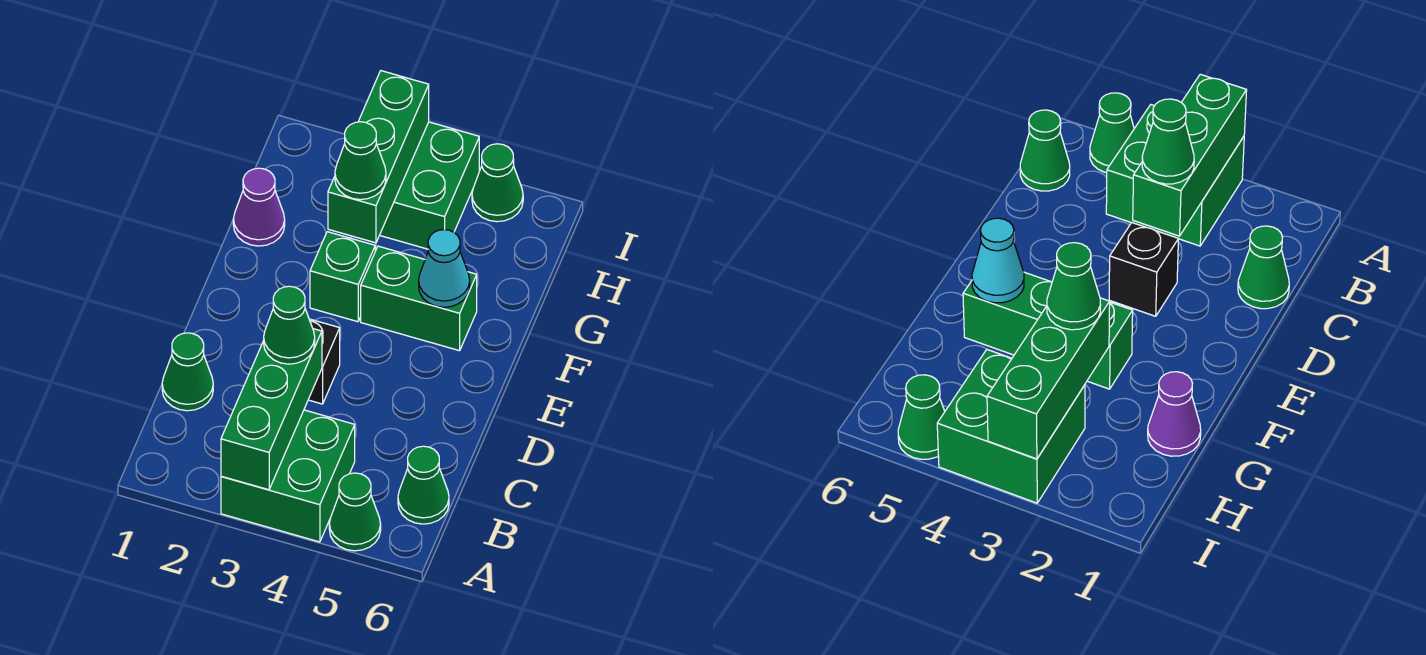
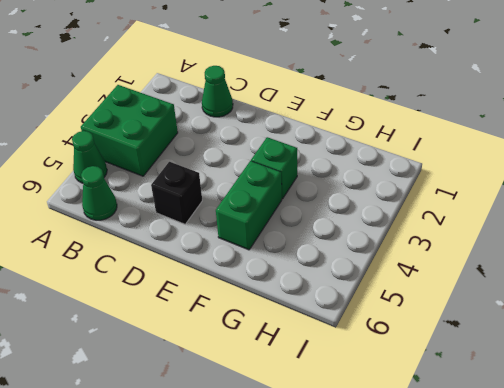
black brick D5 level 1 -> black brick D3 level 1
none -> purple cone G1 level 1
none -> green brick H3:I4 level 1
none -> green cone I5 level 1

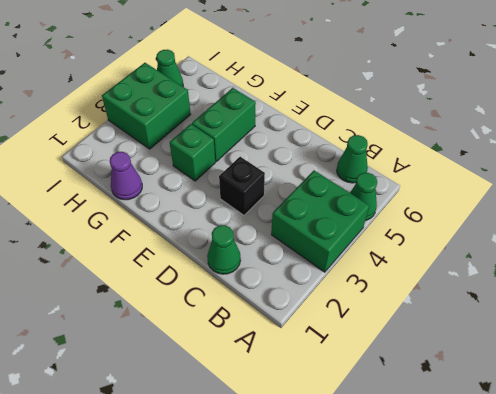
none -> green brick A3:C3 level 2
none -> cyan cone F5 level 2
none -> green brick G3:I3 level 2

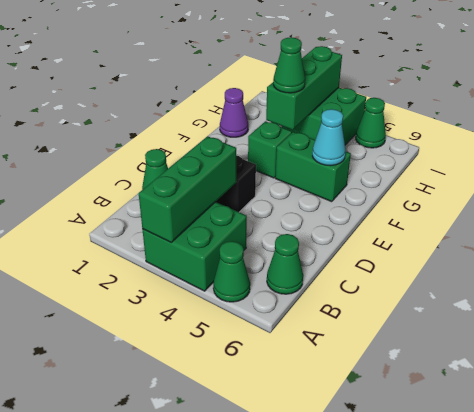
none -> green cone C3 level 3

